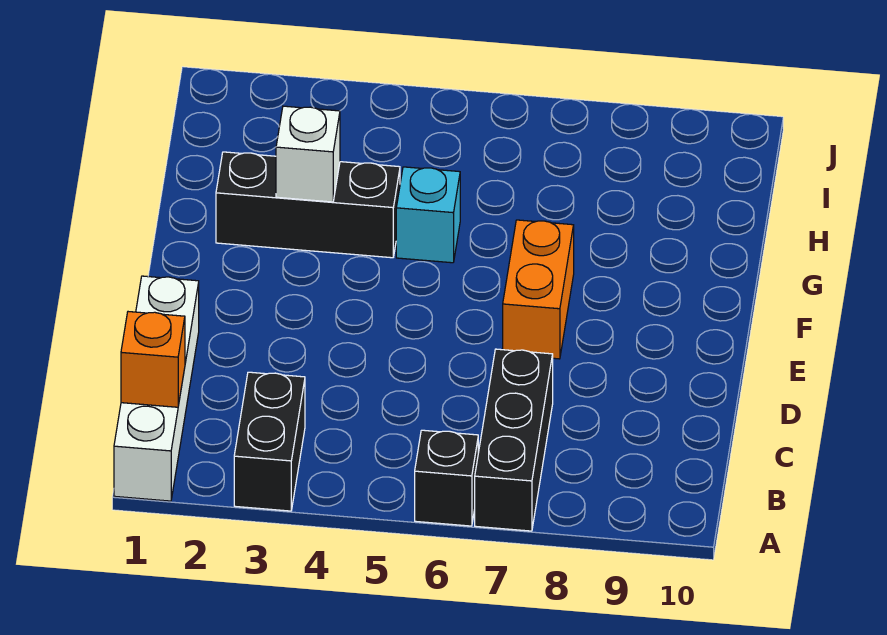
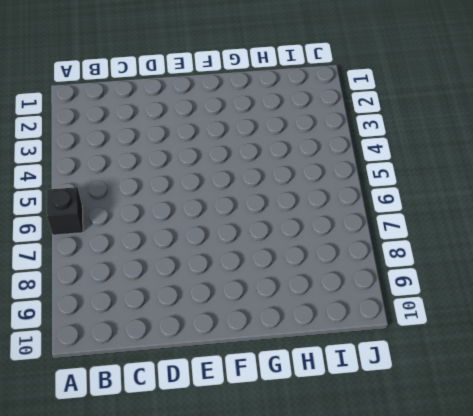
none -> white brick A1:D1 level 1
none -> black brick A3:B3 level 1

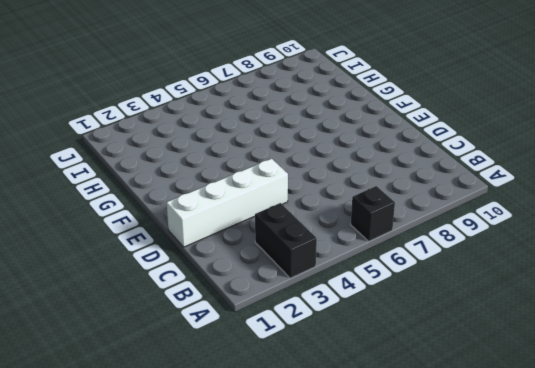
white brick D1:D4 level 1 -> white brick A1:D1 level 1
none -> black brick A7:C7 level 1
none -> orange brick E7:F7 level 1

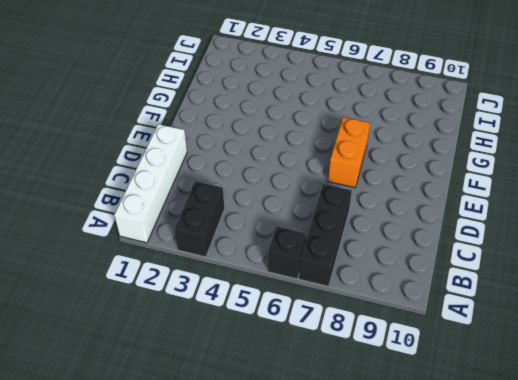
none -> black brick G2:G4 level 1
none -> cyan brick G5 level 1

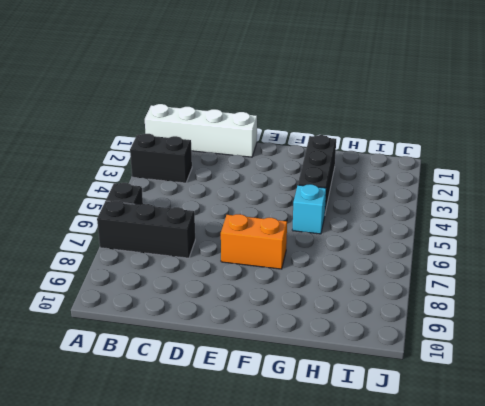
none -> orange brick B1 level 2
none -> white brick G3 level 2

